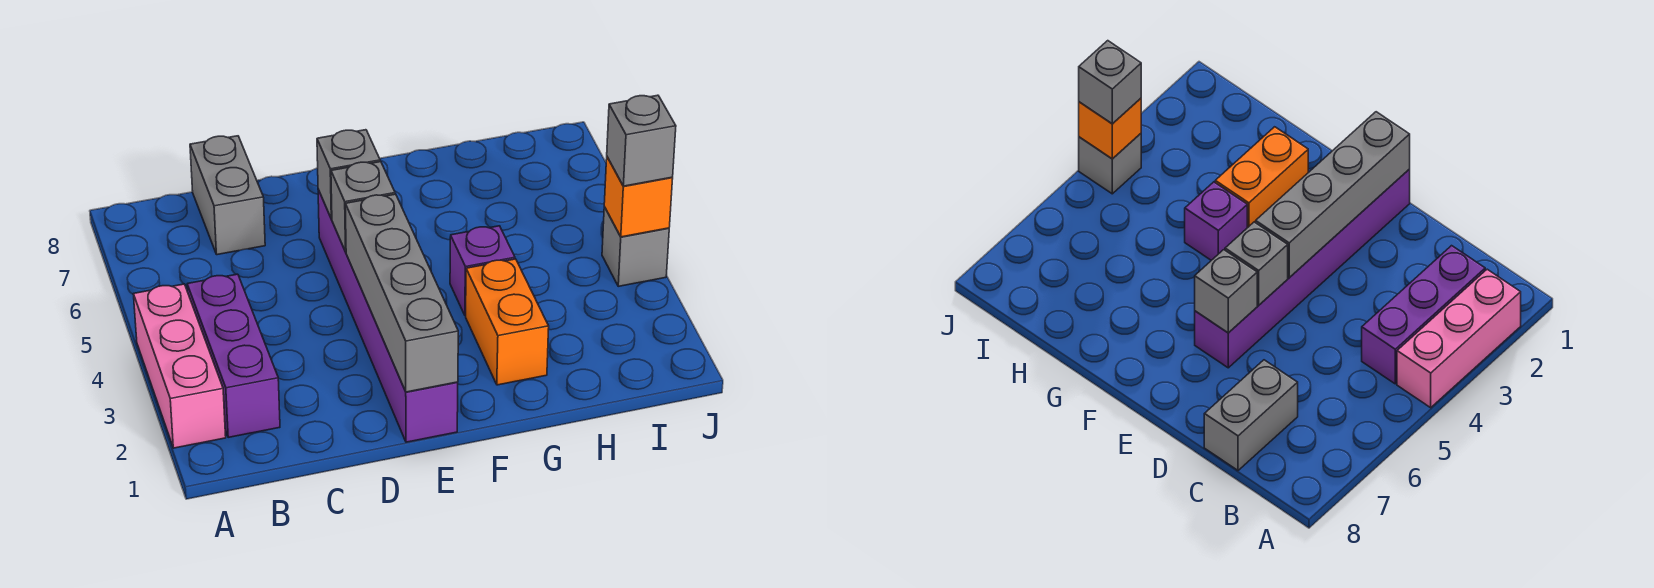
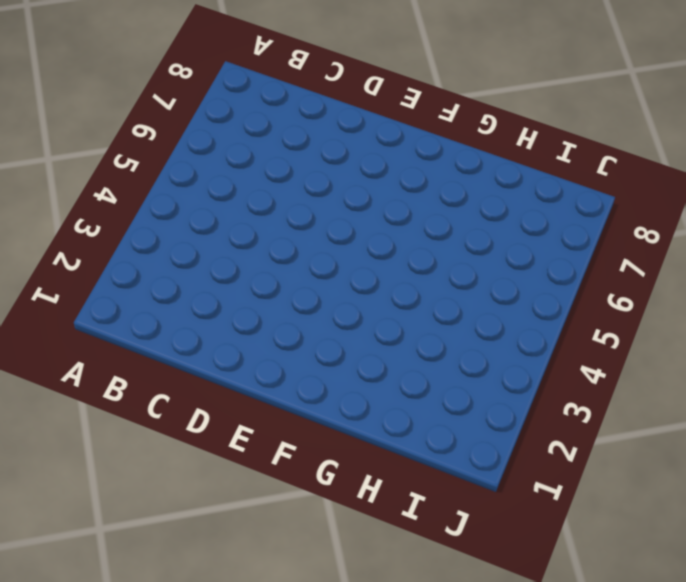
none -> pink brick A2:A4 level 1
none -> purple brick B2:B4 level 1
none -> grey brick C7:C8 level 1

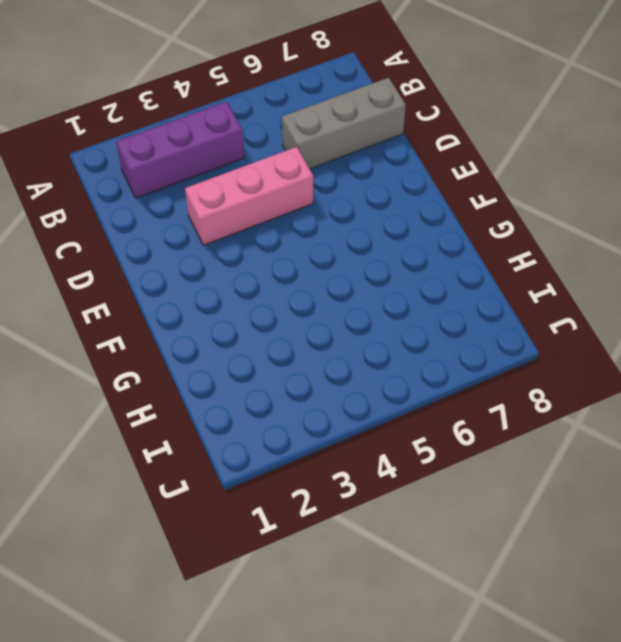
grey brick C6:C8 level 1 -> grey brick C7:C8 level 1
pink brick D3:D5 level 1 -> pink brick A2:A4 level 1
none -> purple brick E1:E6 level 1
none -> orange brick G2:G3 level 1
none -> purple brick G4 level 1

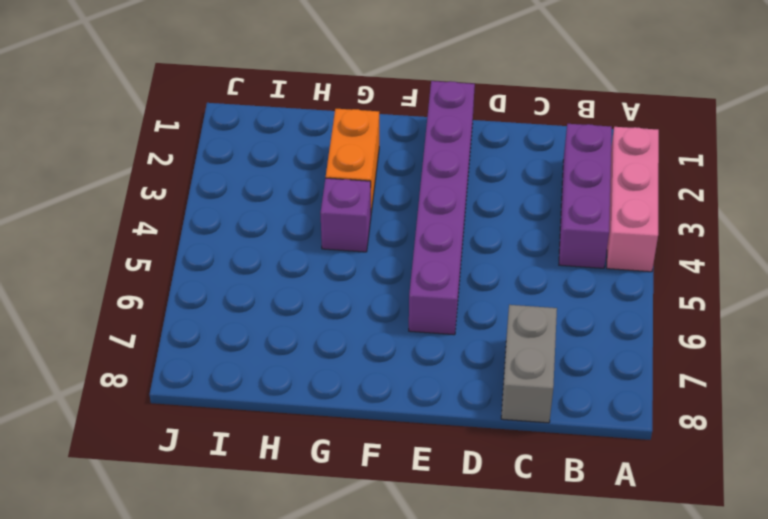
none -> grey brick J4 level 1
none -> grey brick E1:E4 level 2
none -> grey brick E5 level 2

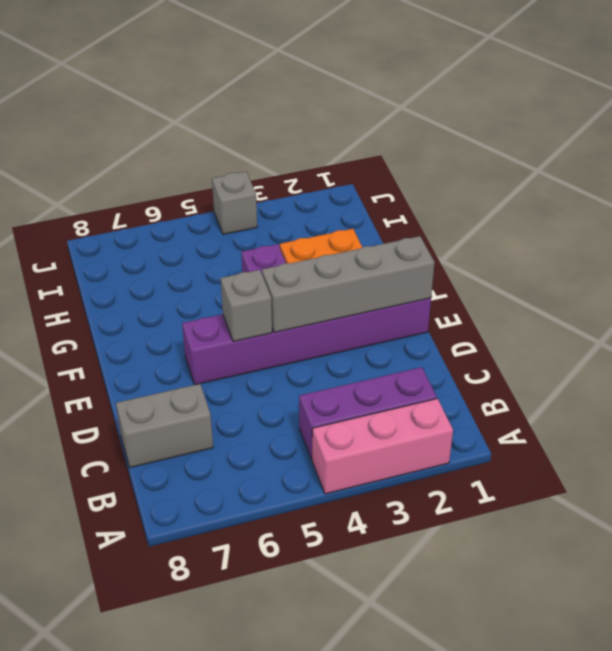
none -> grey brick E6 level 2
none -> orange brick J4 level 2
none -> grey brick J4 level 3

